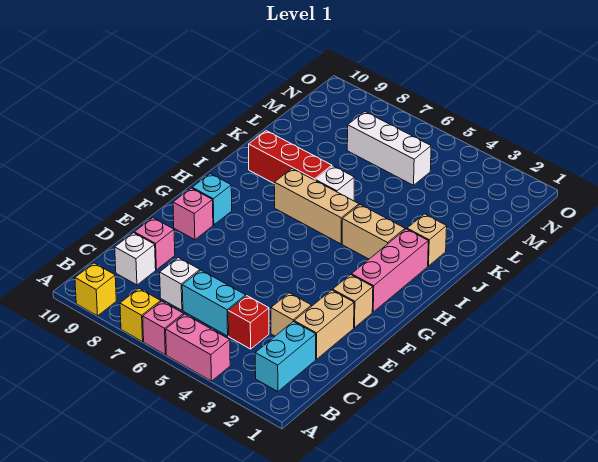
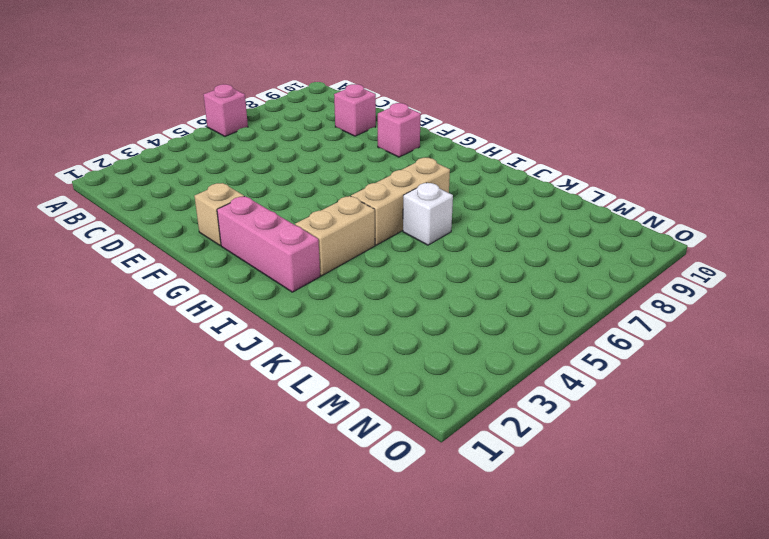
none -> pink brick A4:A5 level 1
none -> yellow brick A7 level 1
none -> yellow brick A9 level 1

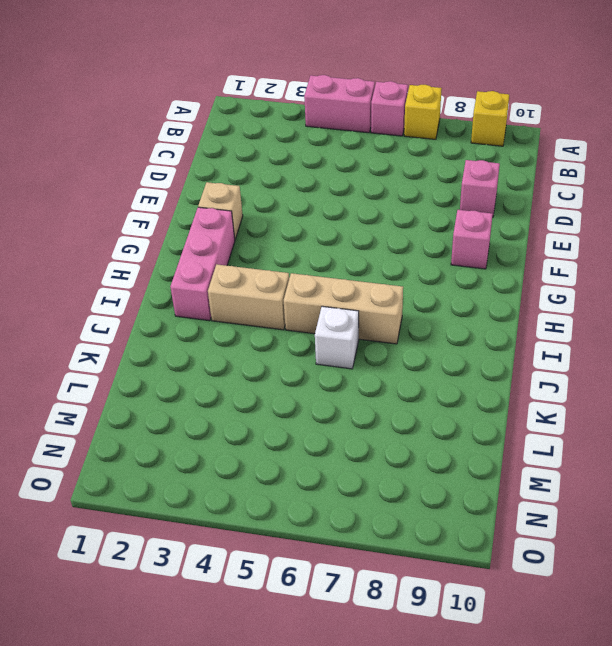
none -> cyan brick B2:C2 level 1
none -> red brick C4 level 1
none -> cyan brick C5:C6 level 1

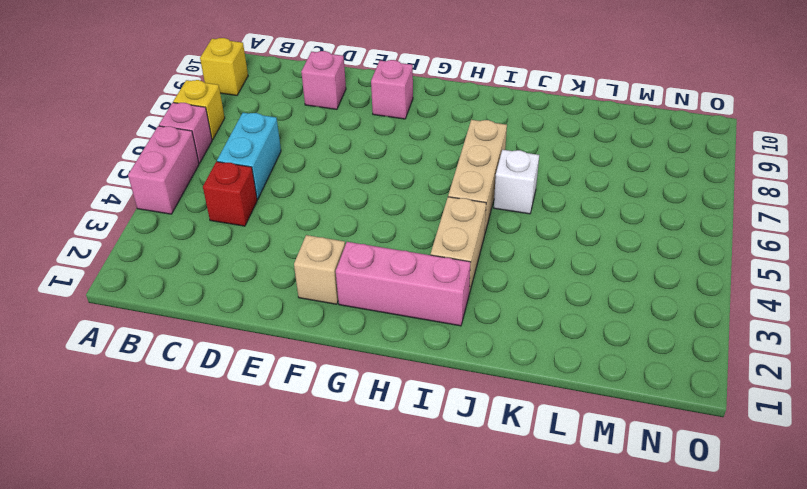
none -> cyan brick B2:C2 level 1
none -> white brick C7 level 1
none -> white brick C9 level 1

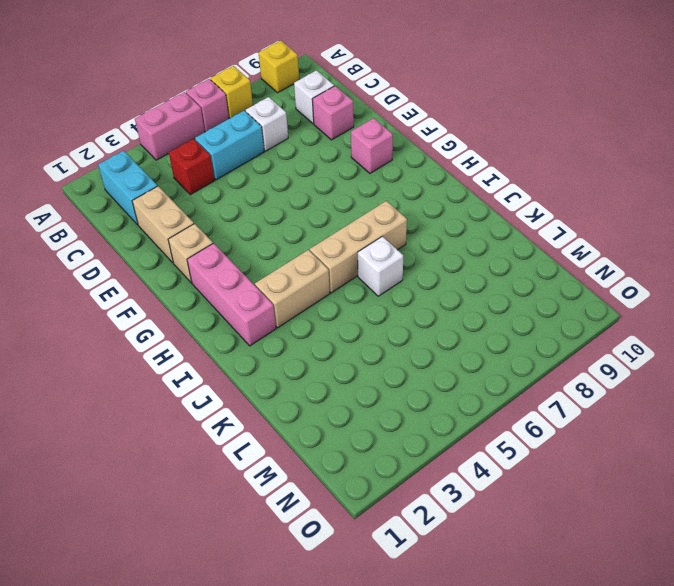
none -> tan brick D3 level 1
none -> cyan brick G9 level 1
none -> tan brick J2 level 1

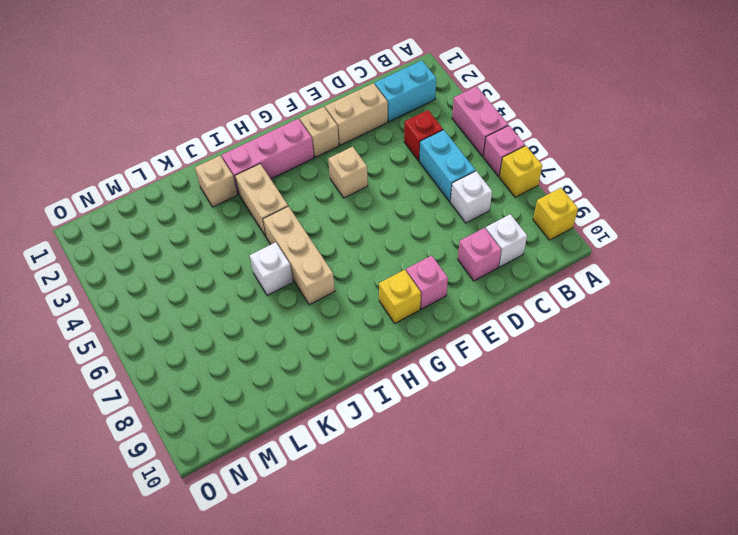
tan brick F4 level 1 -> tan brick D3 level 1
yellow brick G9 level 1 -> cyan brick G9 level 1
none -> red brick J7:J9 level 1
none -> white brick M5:M7 level 1

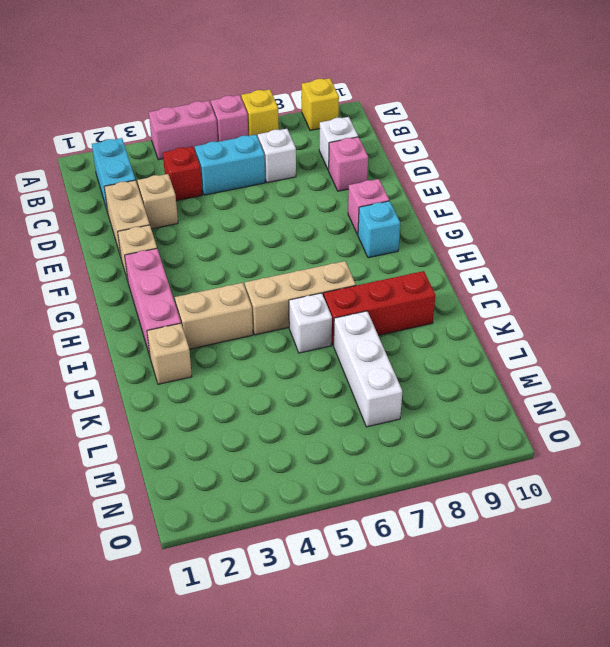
white brick K7:M7 level 1 -> white brick M5:M7 level 1

